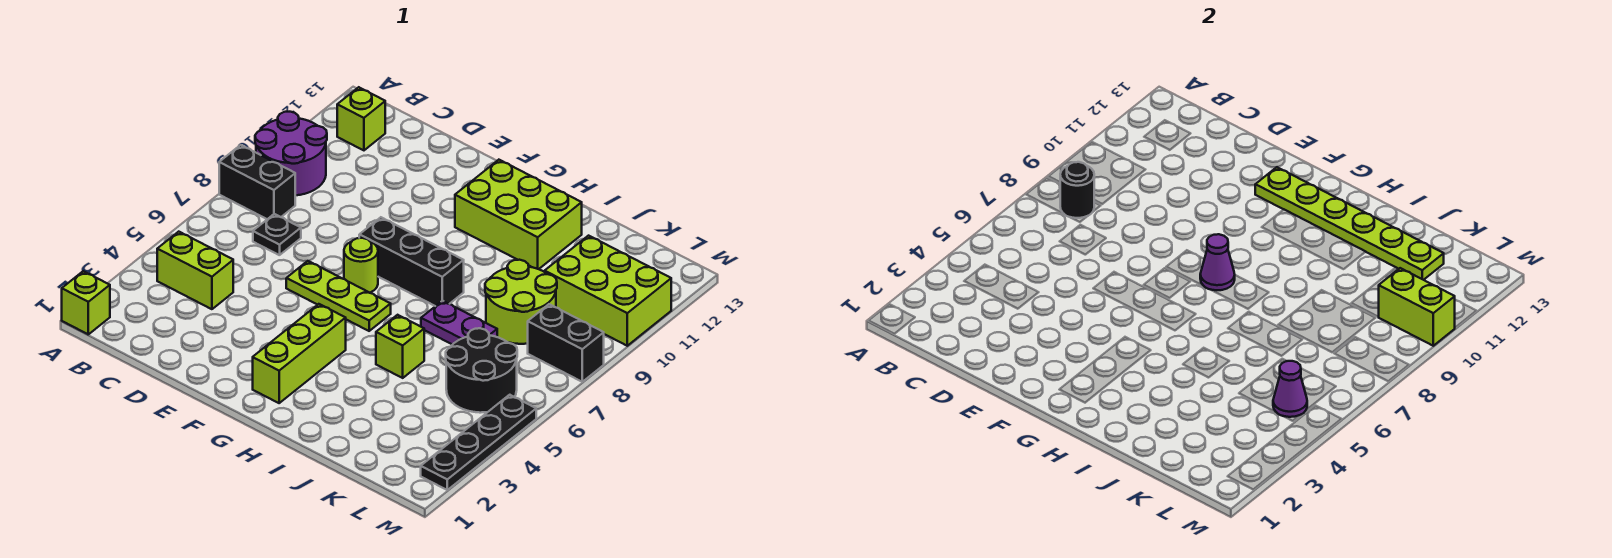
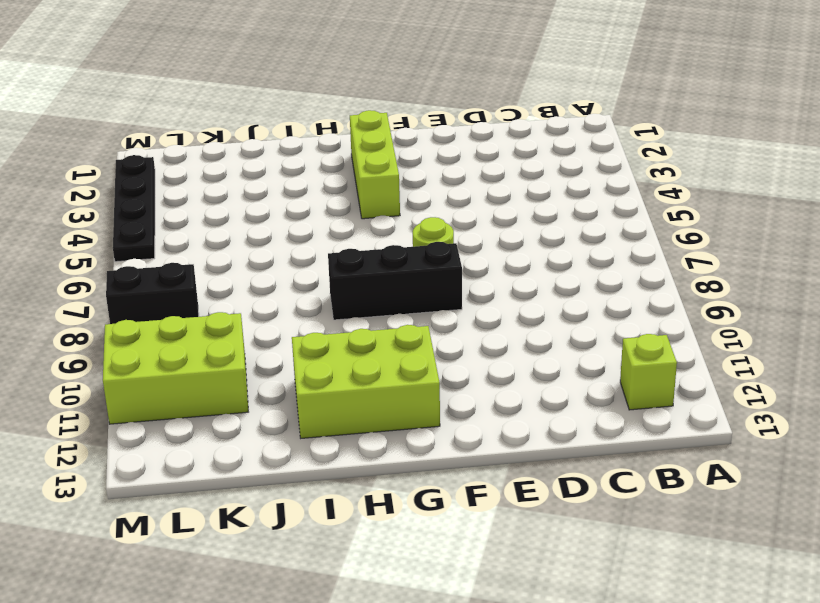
none -> lime brick A1 level 1
none -> black brick A8:B8 level 1
none -> purple round brick A9:B10 level 1

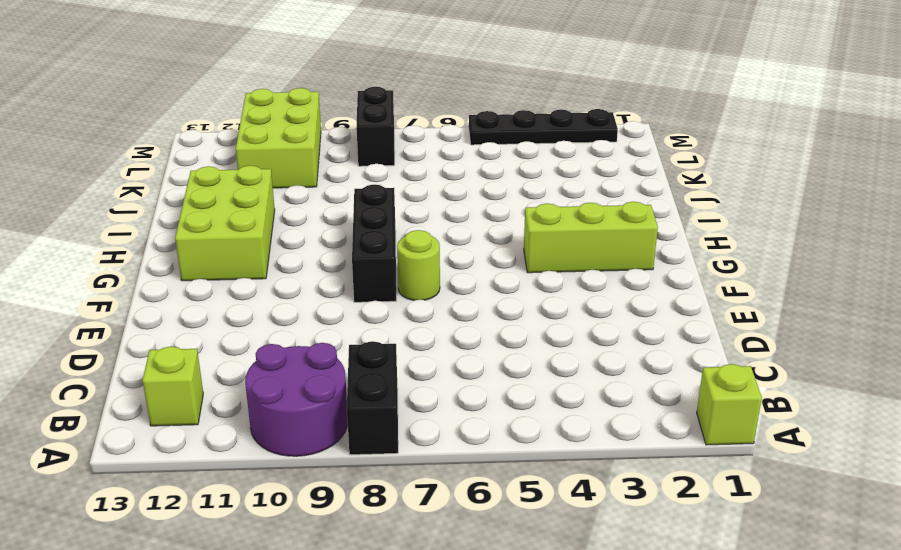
none -> lime brick B4:C4 level 1
none -> black plate C7 level 1
none -> lime plate E6:G6 level 1

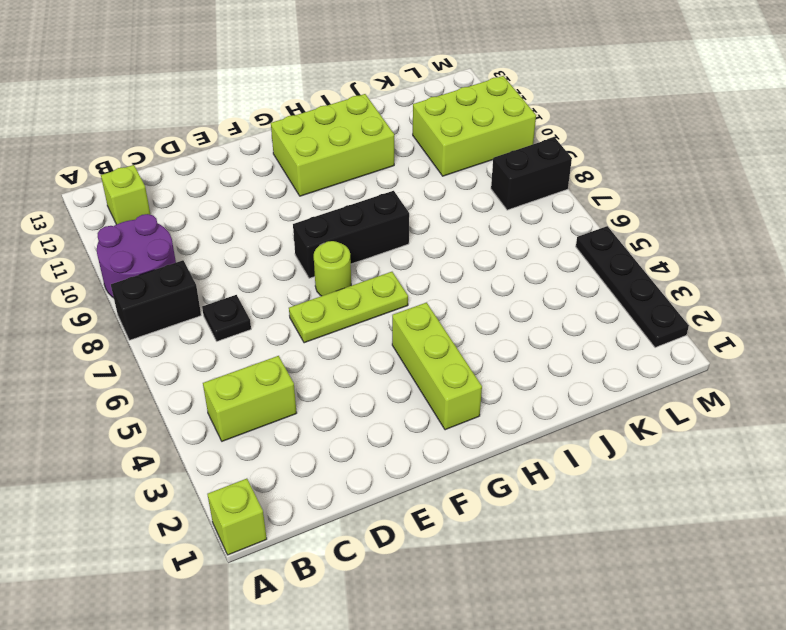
none -> lime brick I5 level 1
none -> purple plate I7:J7 level 1
none -> lime round brick J8:K9 level 1

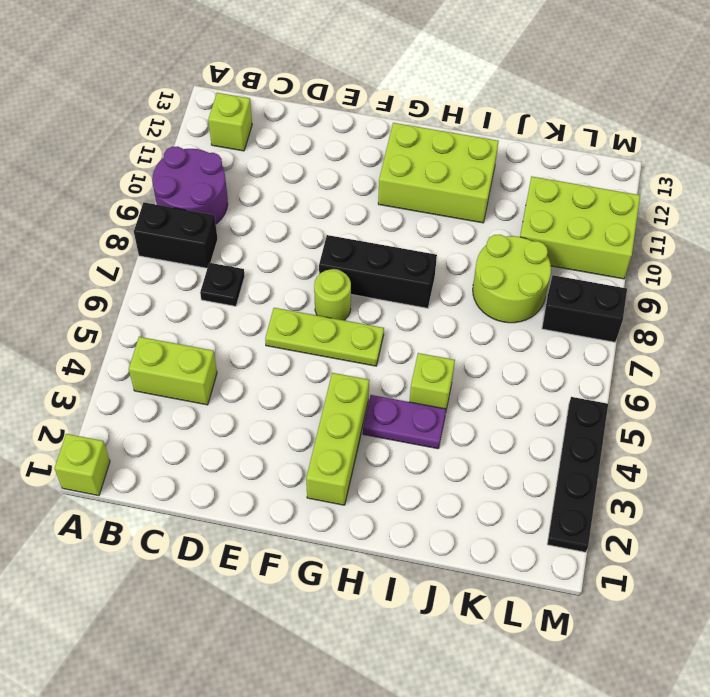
purple plate H4:I4 level 1 -> purple plate I7:J7 level 1
none -> black round brick K5:L6 level 1
none -> black round brick B8 level 2
none -> lime plate F12:K12 level 2

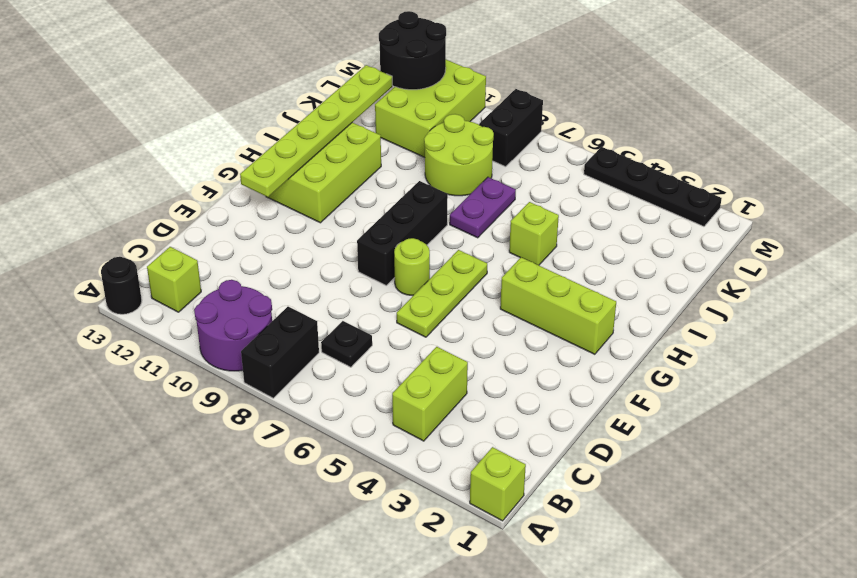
black round brick A13 level 1 -> black round brick B8 level 2
black round brick L11:M12 level 2 -> black round brick K5:L6 level 1
none -> purple cone G8 level 2
none -> purple cone L5 level 2
none -> lime brick L10:M10 level 2

